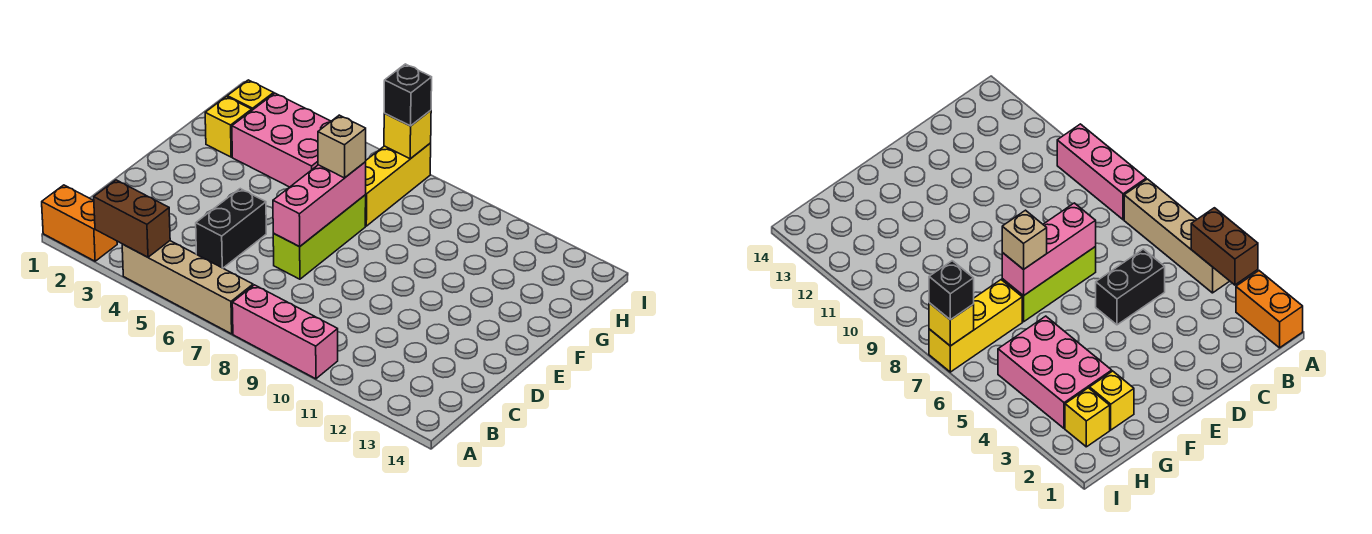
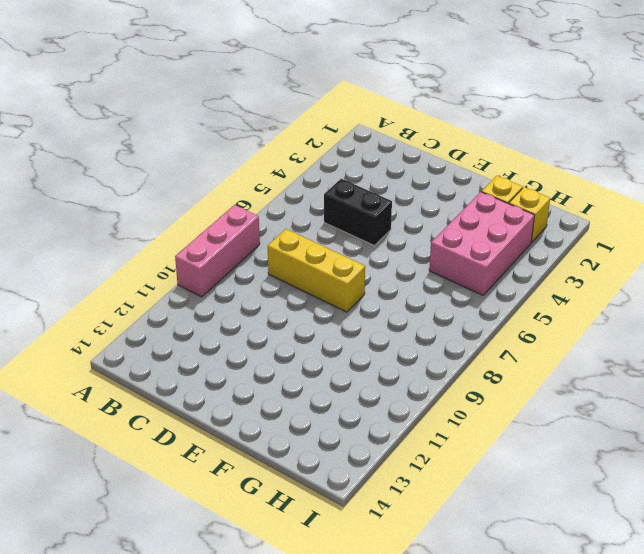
yellow brick C8:E8 level 1 -> yellow brick G7:I7 level 1
none -> orange brick A1:A2 level 1
none -> tan brick A4:A7 level 1
none -> lime brick D7:F7 level 1

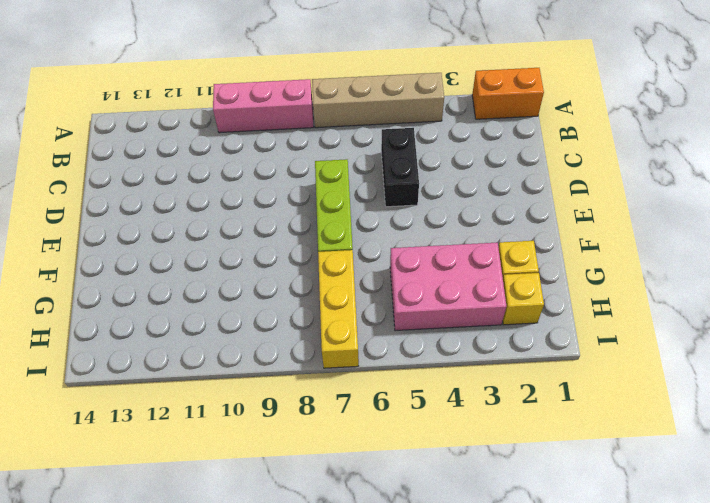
none -> brown brick A3:A4 level 2
none -> pink brick D7:F7 level 2
none -> yellow brick I7 level 2

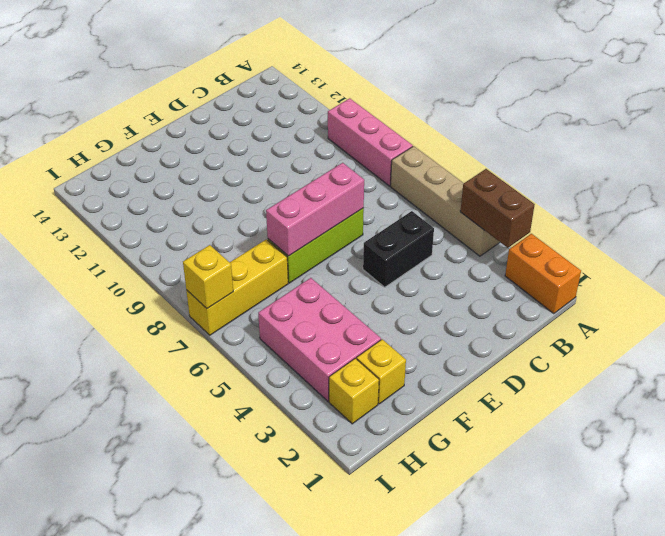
none -> tan brick F7 level 3
none -> black brick I7 level 3

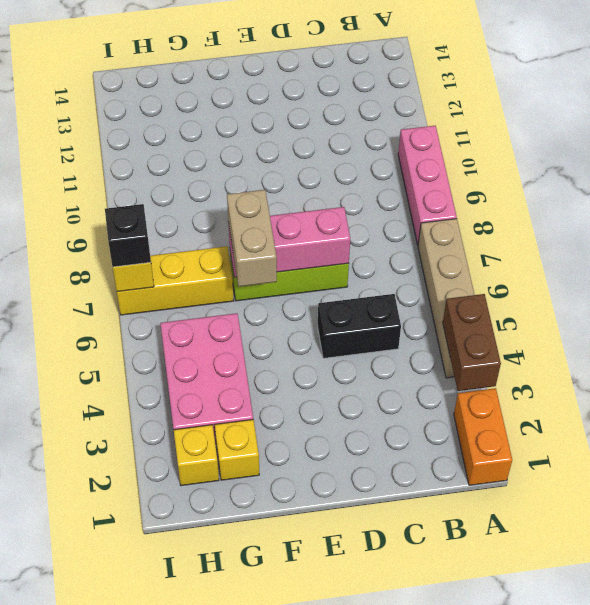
tan brick F6:F7 level 3 -> tan brick F7 level 3

